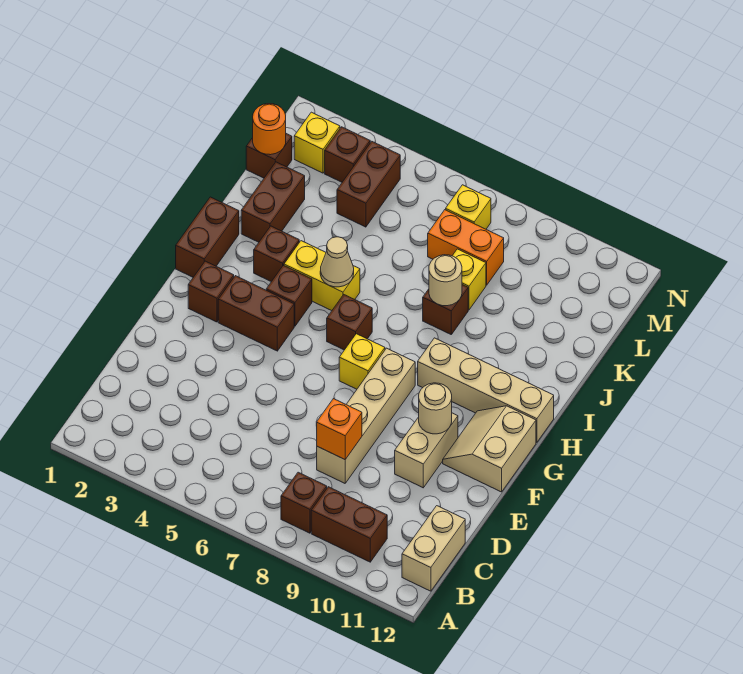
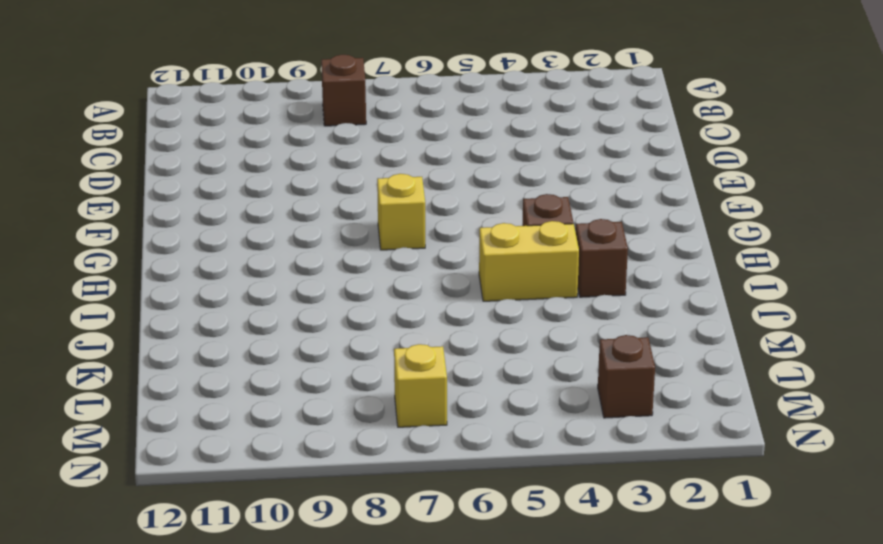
none -> brown brick B9:B10 level 1
none -> tan brick B12:C12 level 1
none -> tan brick D8:G8 level 1

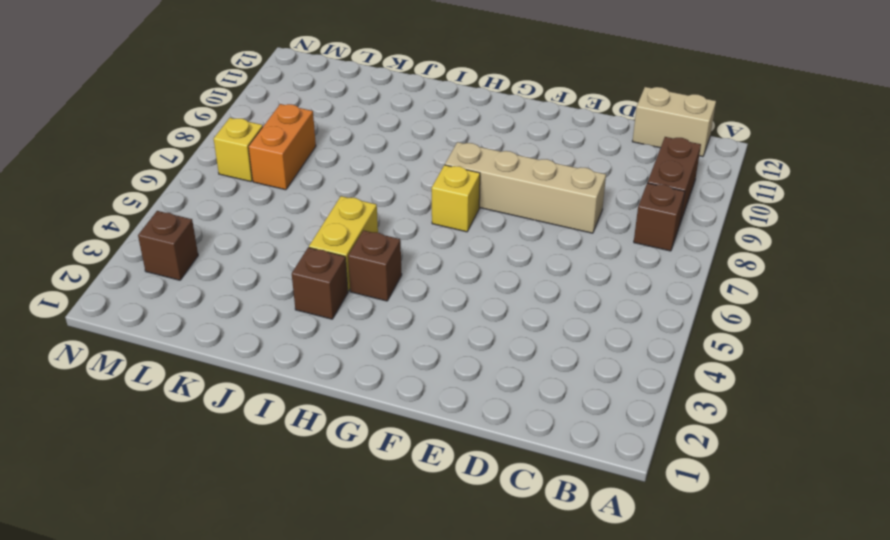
none -> tan brick E10:F10 level 1
none -> tan slope F11:G12 level 1 top 12
none -> brown brick G2 level 1

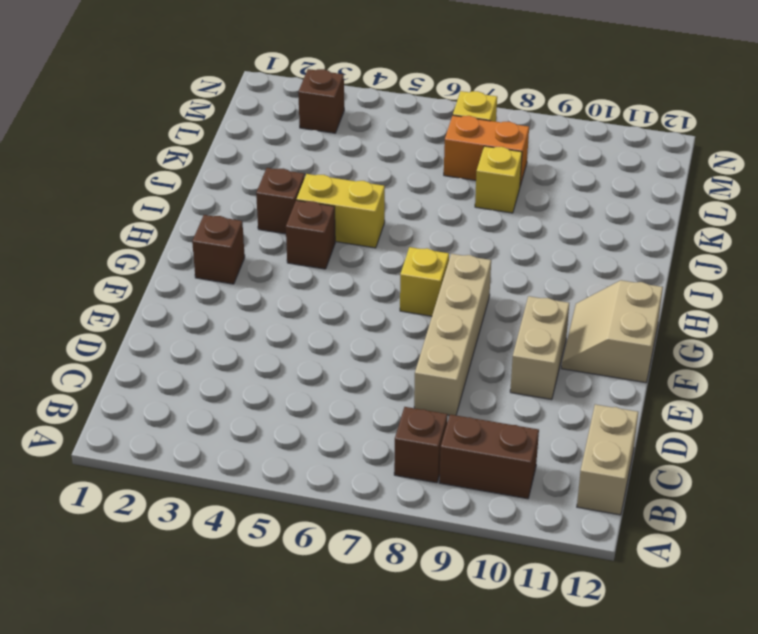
none -> brown brick G3:G4 level 1
none -> brown brick H1:I1 level 1
none -> brown brick H6 level 1

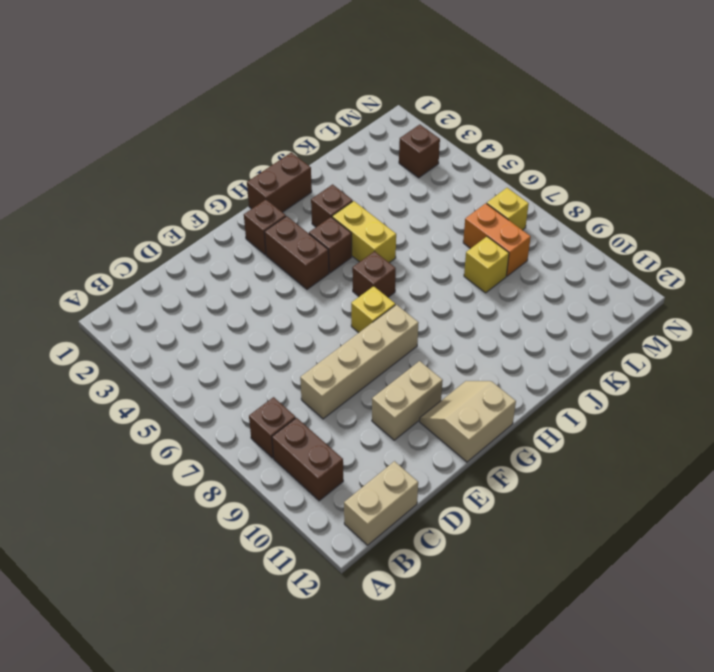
none -> tan brick H9:H12 level 1
none -> brown brick J2:K2 level 1
none -> brown brick J8 level 1

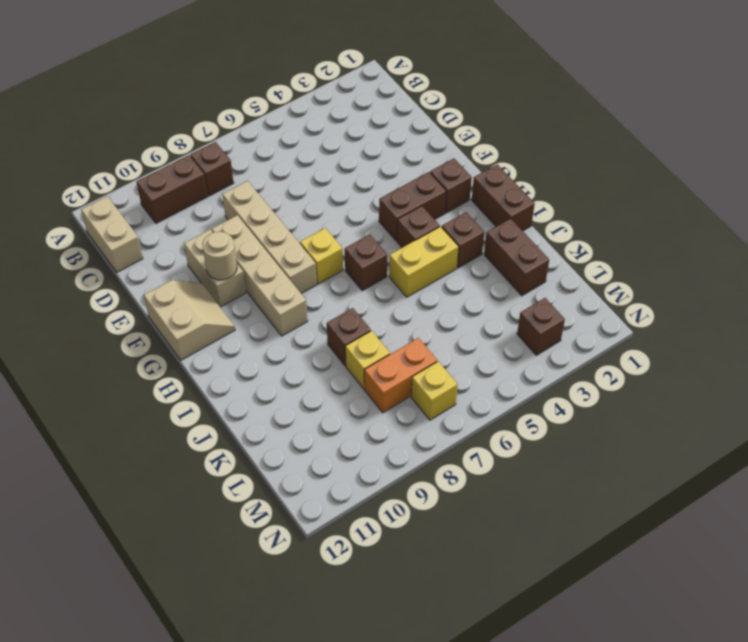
tan brick E9:H9 level 1 -> tan brick H9:H12 level 1
none -> brown brick L1 level 1
none -> brown brick L4:M4 level 1
none -> yellow brick M2 level 1

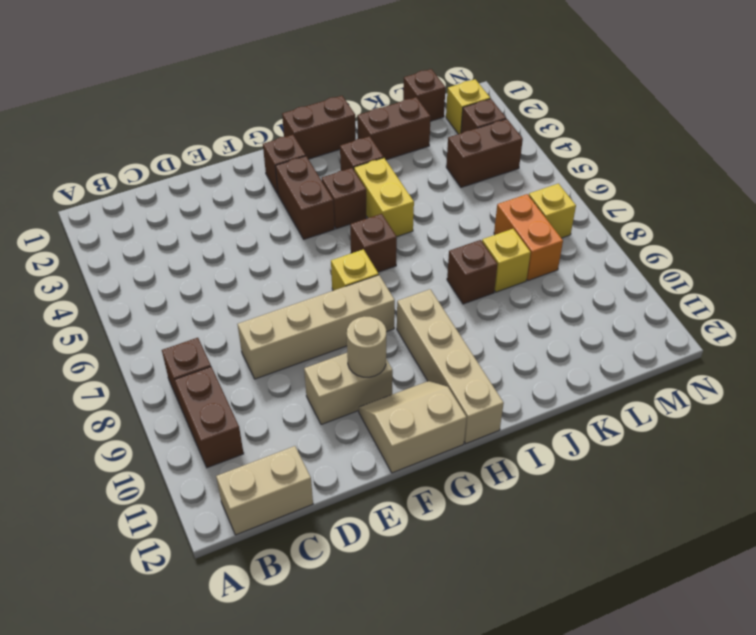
none -> orange brick D8 level 2
none -> tan cone I5 level 2
none -> tan round brick J8 level 2

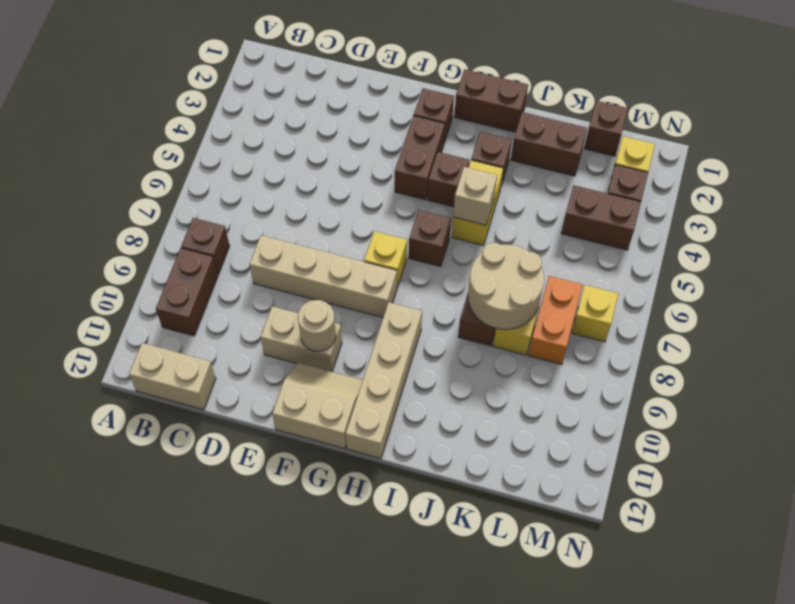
tan brick I5 level 2 -> tan cone I5 level 2
tan round brick J7:K8 level 2 -> tan round brick J8 level 2
none -> orange brick D8 level 2
none -> orange round brick L1 level 2

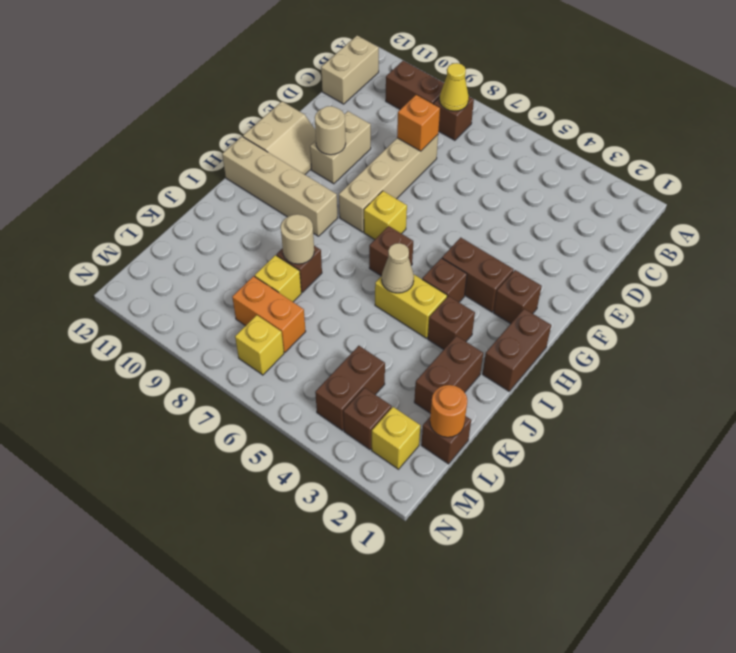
yellow cone B8 level 2 -> none

